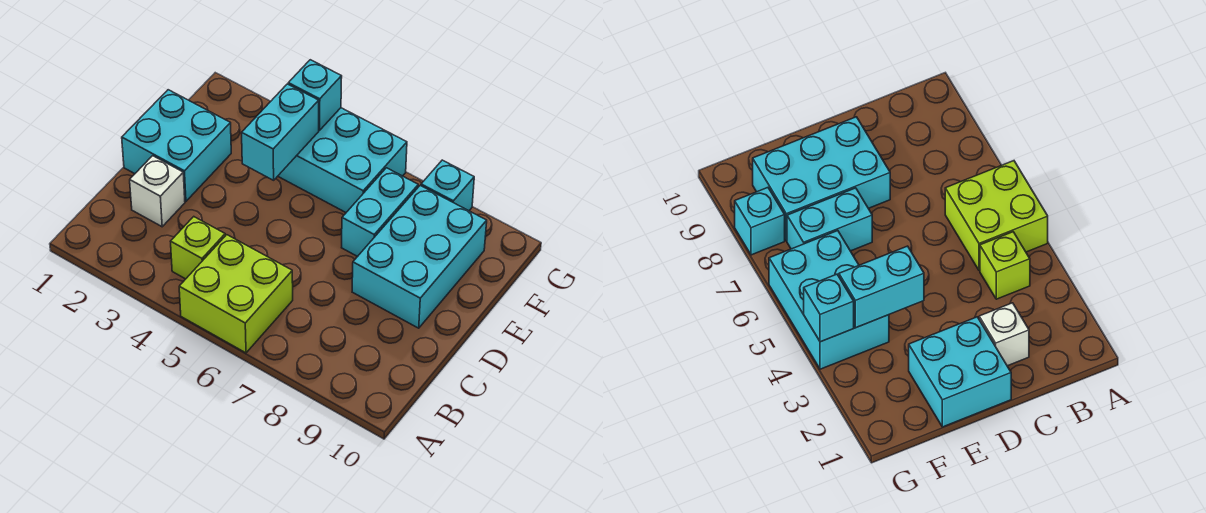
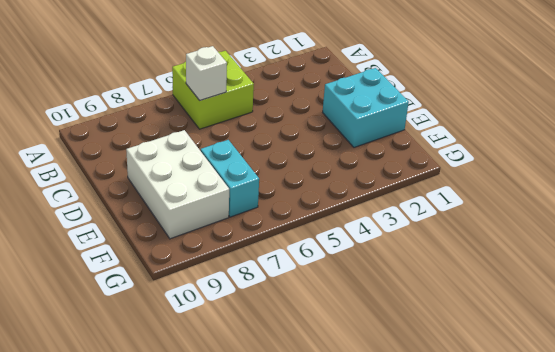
white brick B6 level 2 -> white brick C2 level 1
white brick D8:F9 level 1 -> cyan brick D8:F9 level 1
none -> lime brick B4 level 1
none -> cyan brick F4:G6 level 1

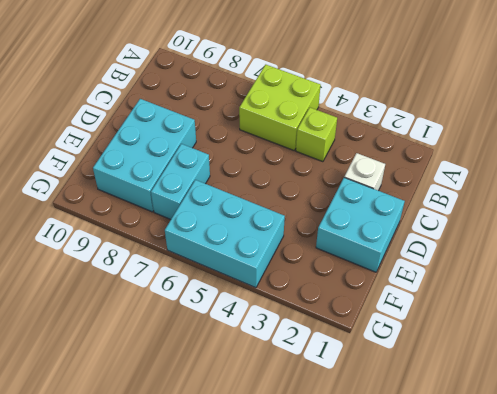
none -> cyan brick G8 level 1
none -> cyan brick E4:F4 level 2

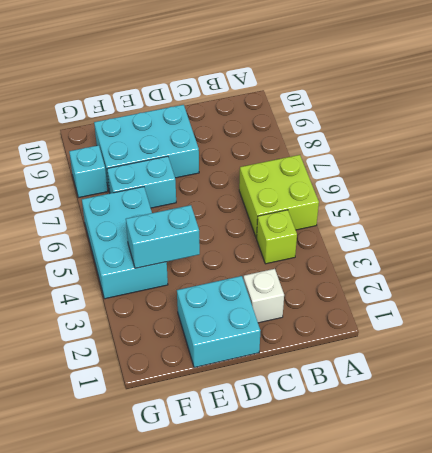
none -> cyan brick G4 level 2

